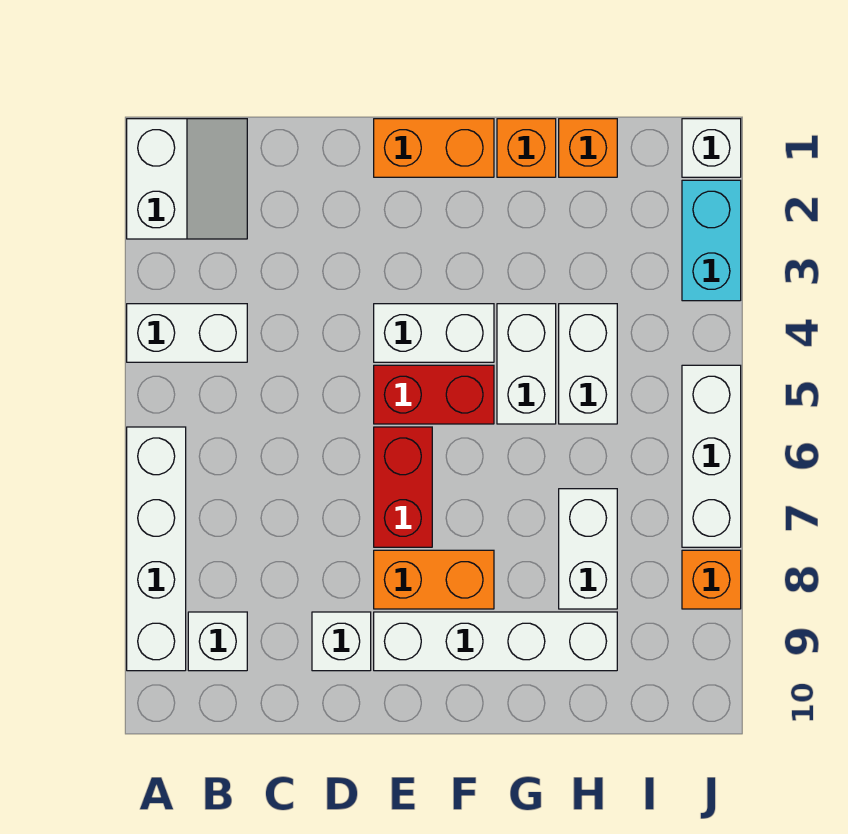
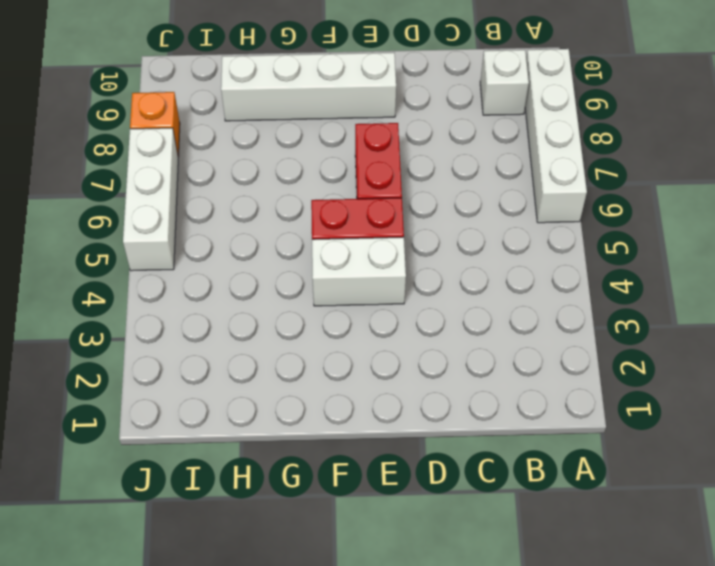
none -> white slope A1:B2 level 1 top A
none -> white brick A4:B4 level 1
none -> white brick D9 level 1

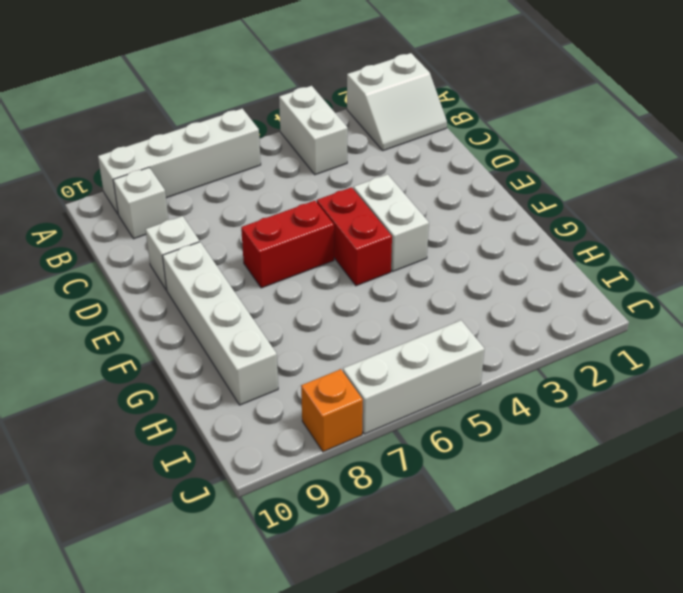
none -> orange brick E1:F1 level 1
none -> orange brick E8:F8 level 1
none -> orange brick G1 level 1

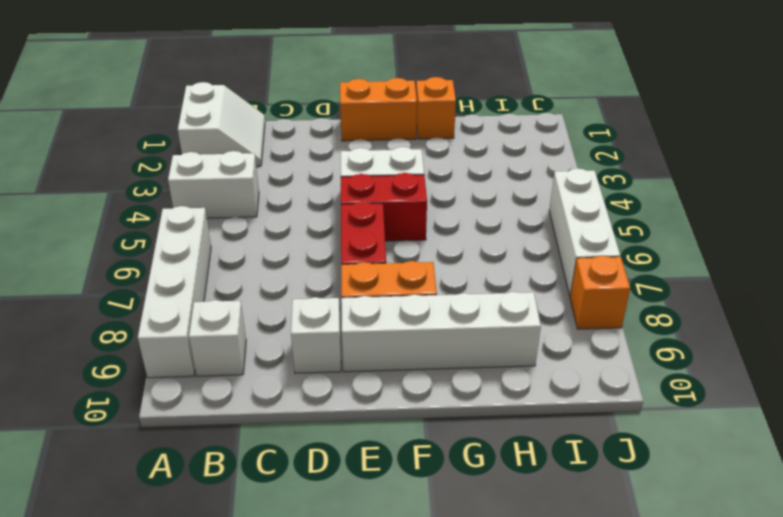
none -> white brick G4:G5 level 1
none -> orange brick H1 level 1
none -> white brick H4:H5 level 1

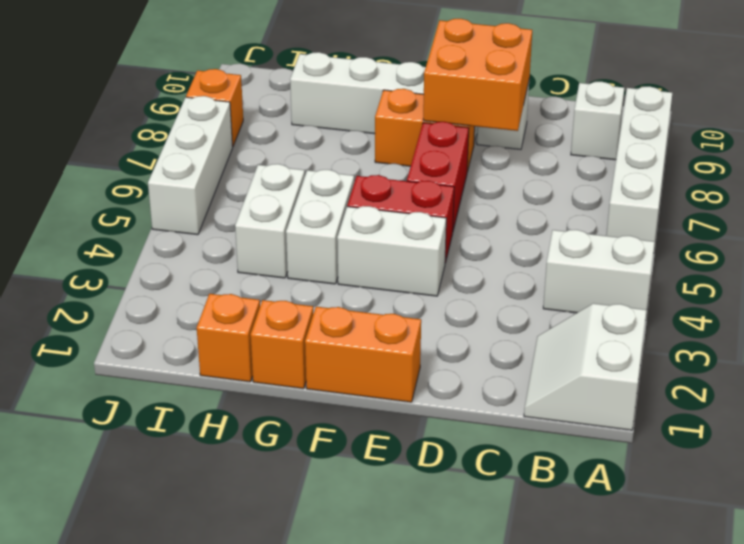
orange brick D8:E9 level 2 -> none
none -> white brick H7:H8 level 1
none -> white brick J1 level 1
none -> cyan brick J2:J3 level 1

